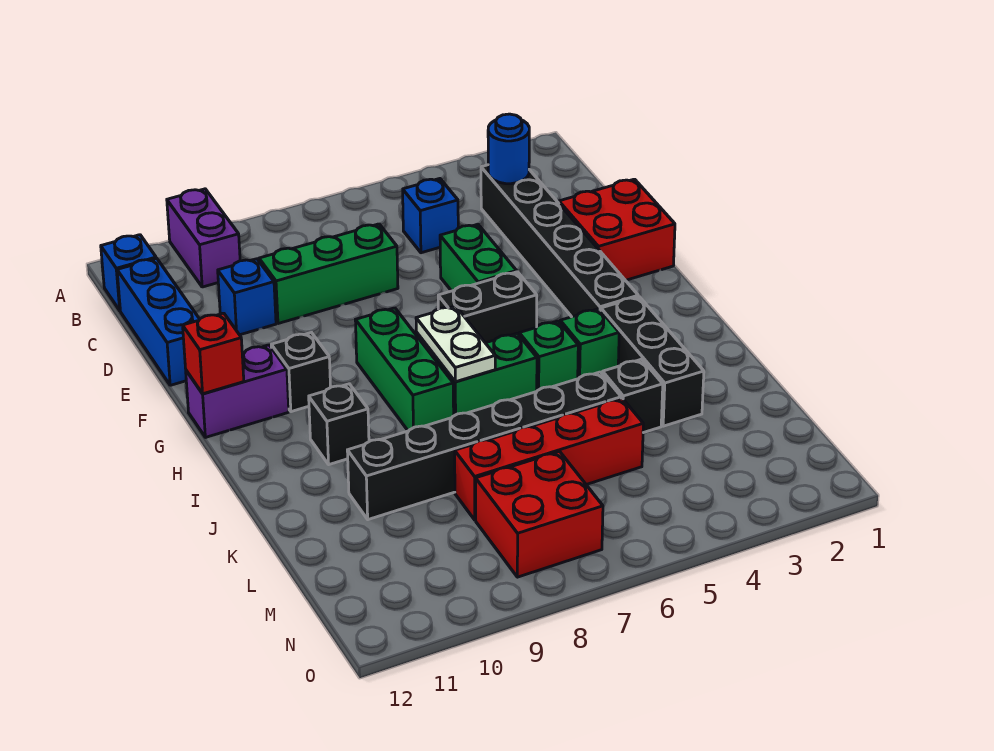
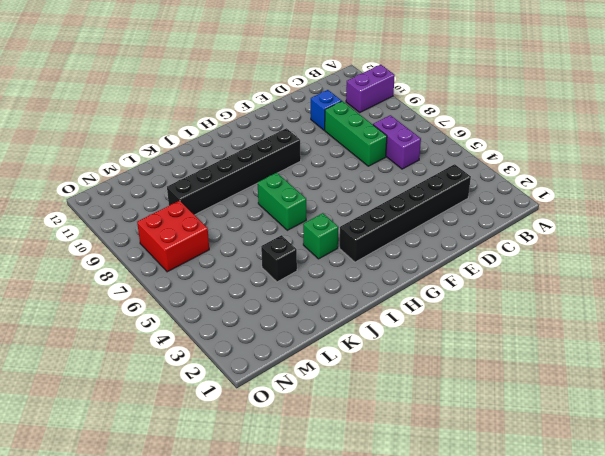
purple brick C6:C7 level 1 -> purple brick G11:G12 level 1
black brick G9:L9 level 1 -> black brick K5:K10 level 1
none -> blue brick B12 level 1
none -> blue brick C5 level 1
none -> blue brick C12:E12 level 1

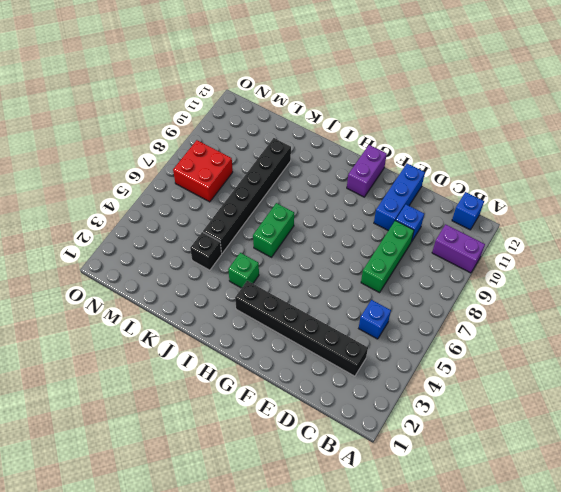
blue brick E10:E12 level 1 -> blue brick C12:E12 level 1
none -> red brick E1:F2 level 1
none -> green brick E5:F5 level 1
none -> black brick G5:G6 level 1

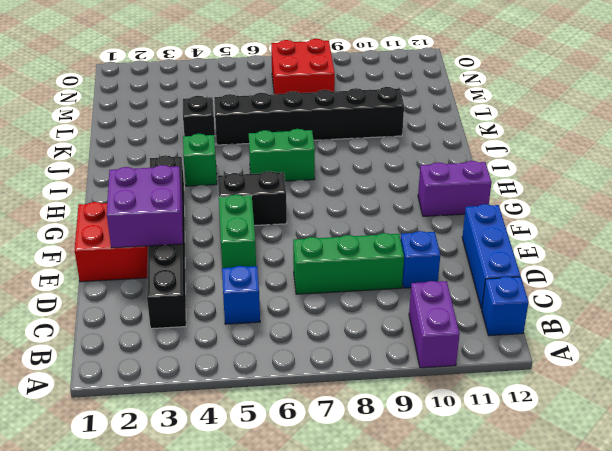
purple brick E2:F3 level 2 -> none
none -> green brick G8:I8 level 1
none -> black brick G10 level 1
none -> black brick I3:K3 level 1

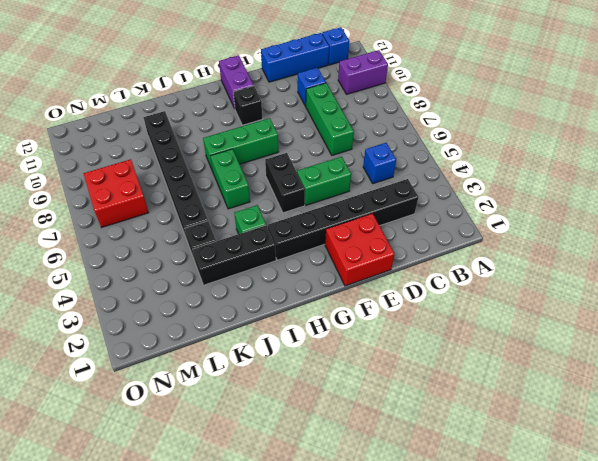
none -> green brick I5 level 1
none -> black brick I10 level 1
none -> red brick L5:L8 level 1

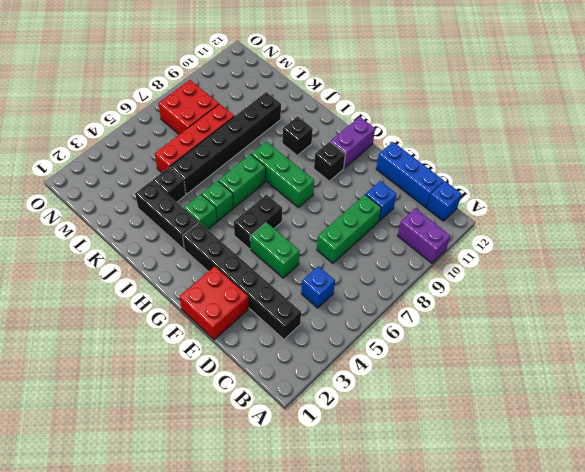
none -> blue round brick C3 level 2
none -> red brick G12 level 2
none -> white plate H7:I7 level 2

